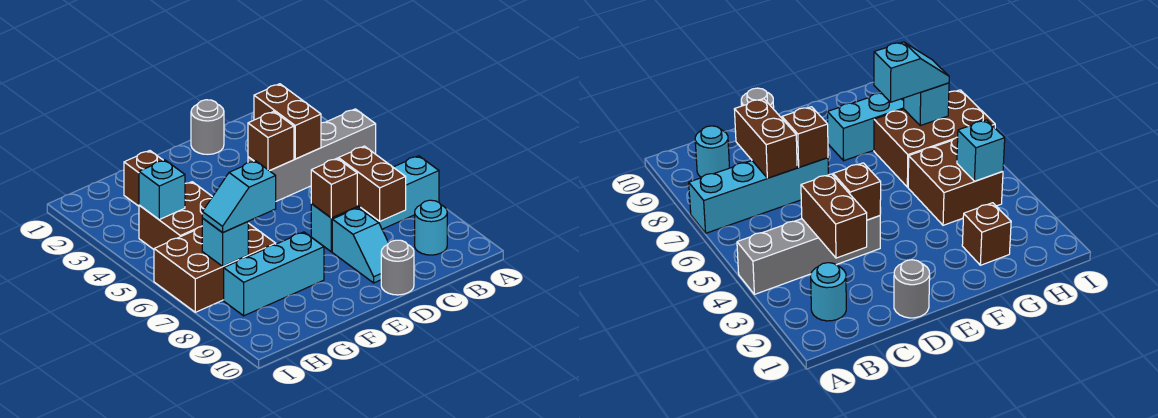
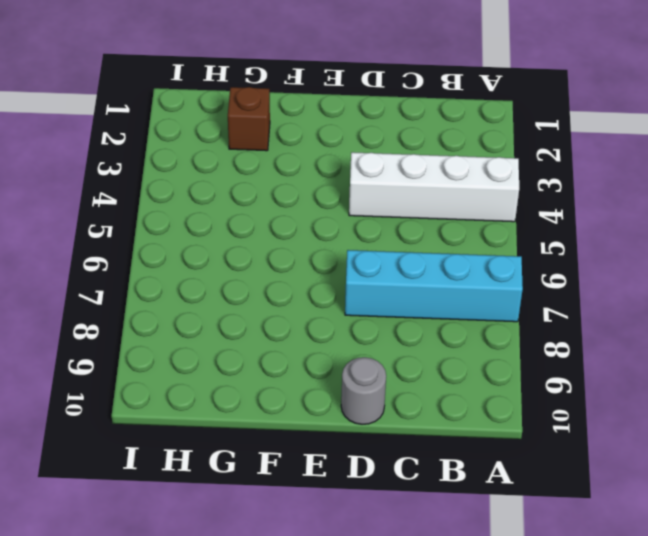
white brick A4:D4 level 1 -> grey brick A4:D4 level 1
none -> cyan round brick B2 level 1
none -> cyan round brick B9 level 1
none -> grey round brick D1 level 1

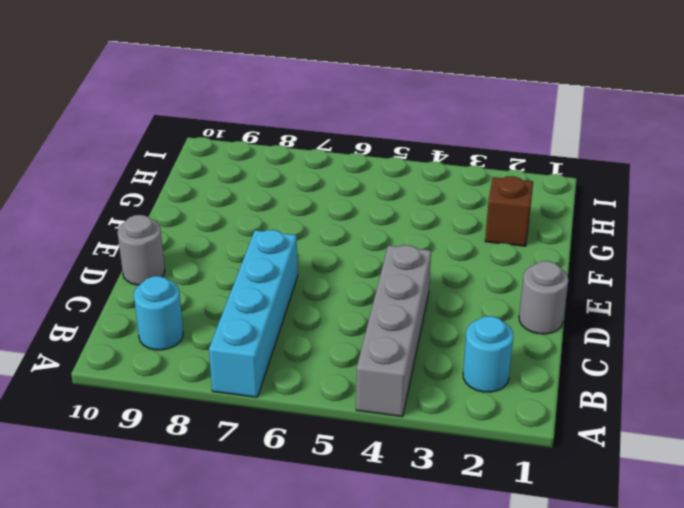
none -> cyan slope D8:D9 level 1 top 8
none -> cyan brick F8:H8 level 1
none -> brown brick G4:H5 level 1

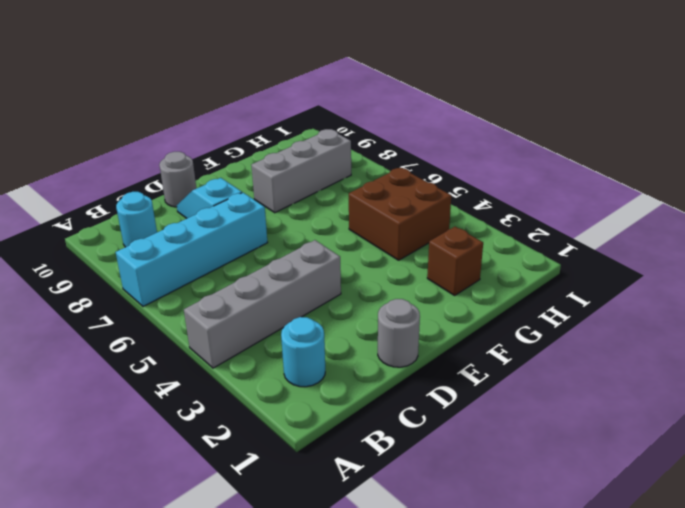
grey brick F8:H8 level 1 -> cyan brick F8:H8 level 1
none -> brown brick G6:I7 level 1
none -> brown brick C3:C4 level 2
none -> brown brick C7:C8 level 2

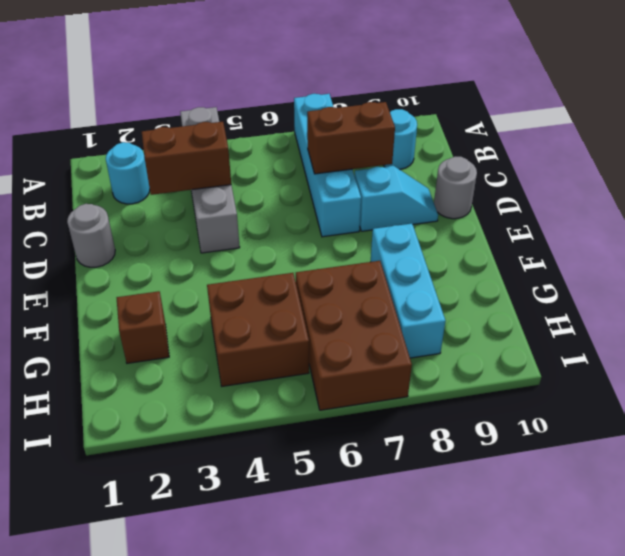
none -> brown brick D4 level 2
none -> brown brick D7 level 2
none -> cyan brick H4 level 2

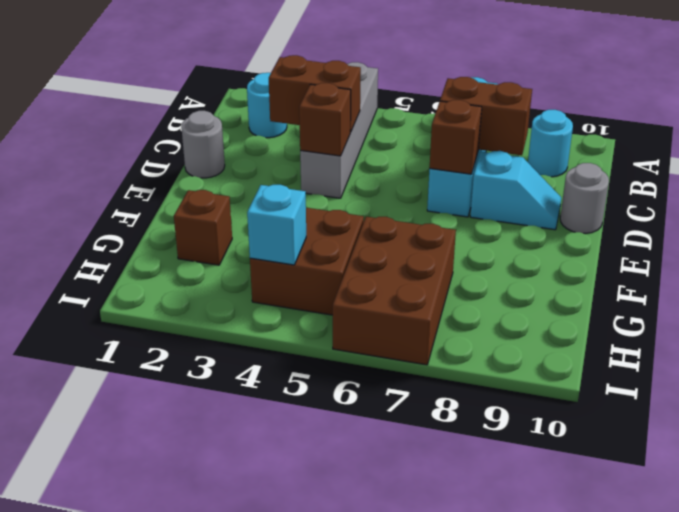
none -> cyan brick F8:H8 level 1
none -> cyan brick H7 level 2
none -> cyan slope G7:H7 level 3 top G

